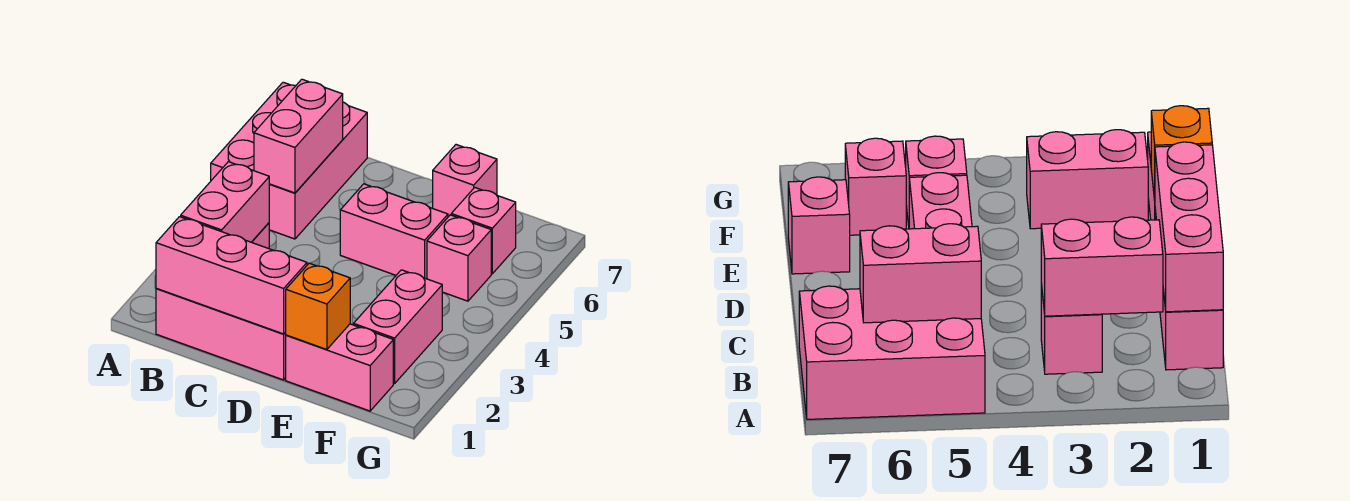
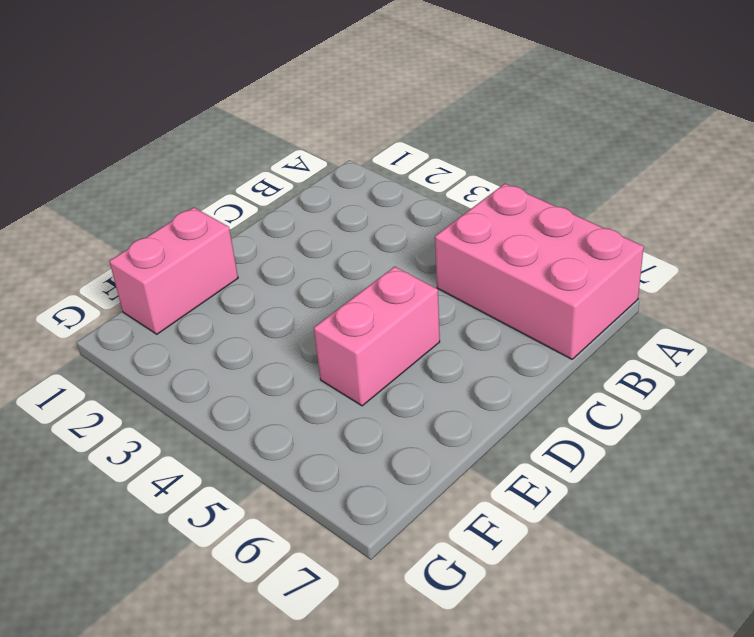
none -> pink brick B1:D1 level 1
none -> pink brick B3 level 1
none -> pink brick E7 level 1

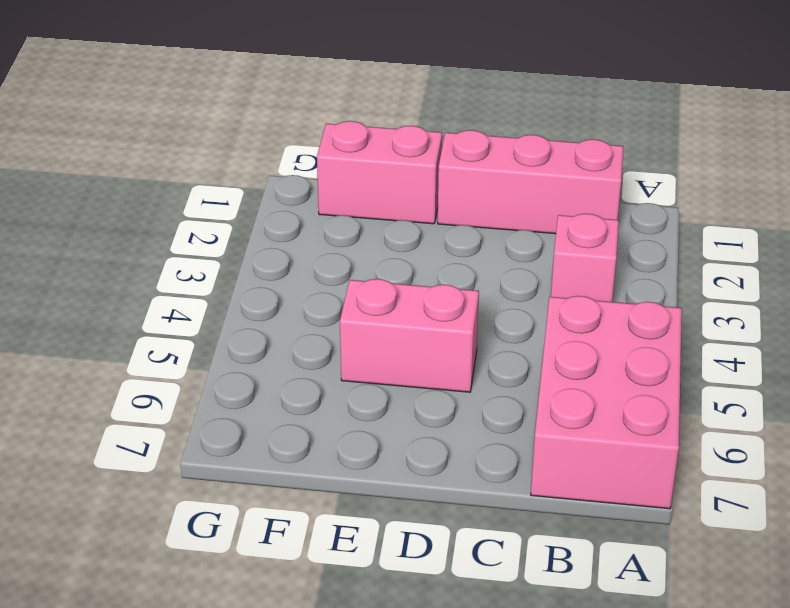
none -> pink brick E7 level 1
none -> pink brick F2:F3 level 1
none -> pink brick F5 level 1

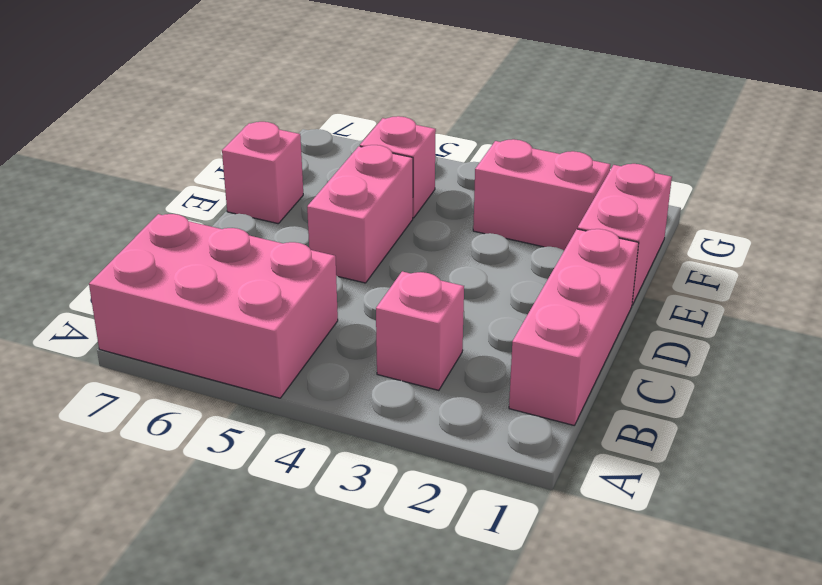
none -> pink brick F6 level 1
none -> pink brick B1:D1 level 2
none -> pink brick B2:B3 level 2

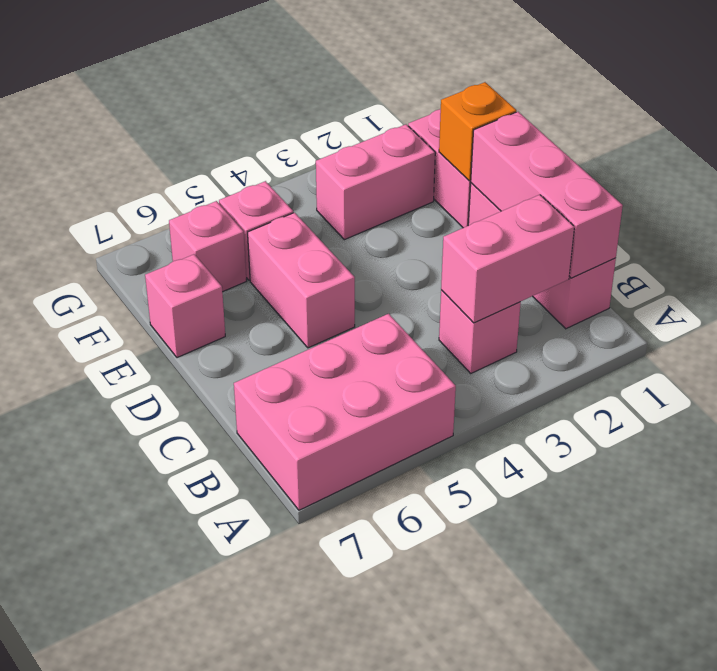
none -> pink brick B5:B6 level 2

